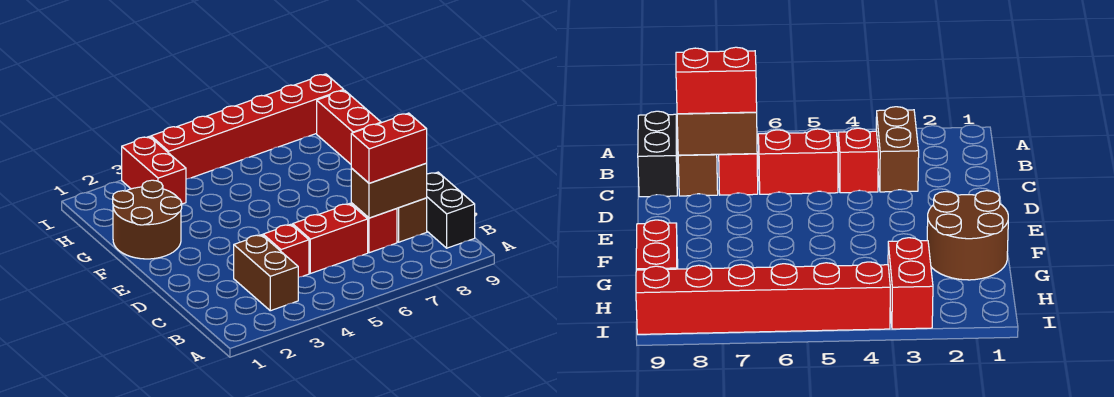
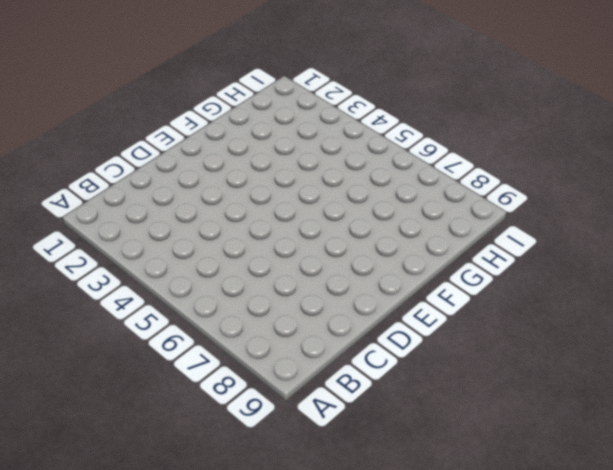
none -> brown brick B3:C3 level 1
none -> black brick B9:C9 level 1
none -> red brick C4 level 1

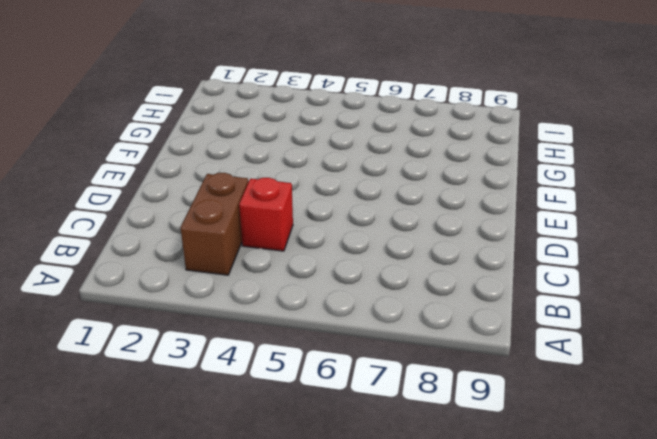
none -> black brick B9:C9 level 1
none -> red brick C5:C6 level 1
none -> red brick C7 level 1

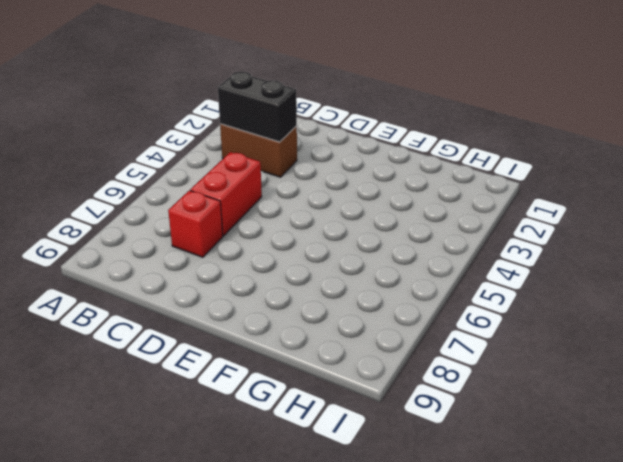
black brick B3:C3 level 2 -> black brick B9:C9 level 1
none -> red brick C4 level 1
none -> brown brick C8 level 1
none -> brown round brick F1:G2 level 1

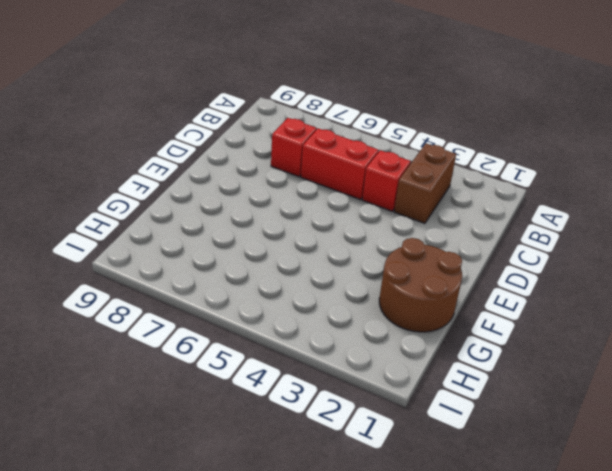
none -> black brick B9:C9 level 1
none -> brown brick C8 level 1
none -> red brick G9:H9 level 1

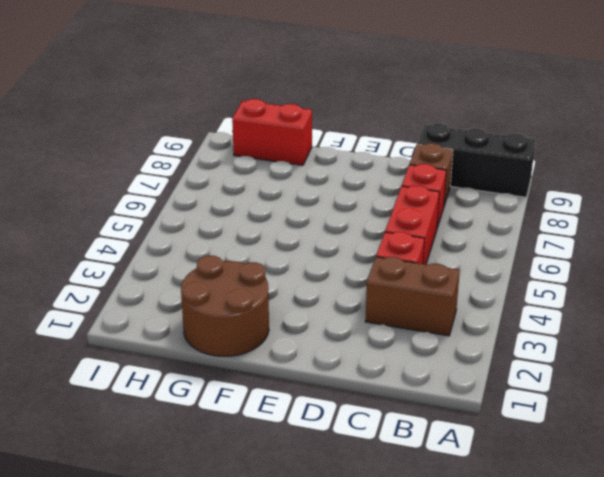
black brick A9:C9 level 1 -> black brick B9:C9 level 1
none -> red brick H3:I3 level 1
none -> red brick I4:I9 level 1
none -> brown brick C7:C8 level 2

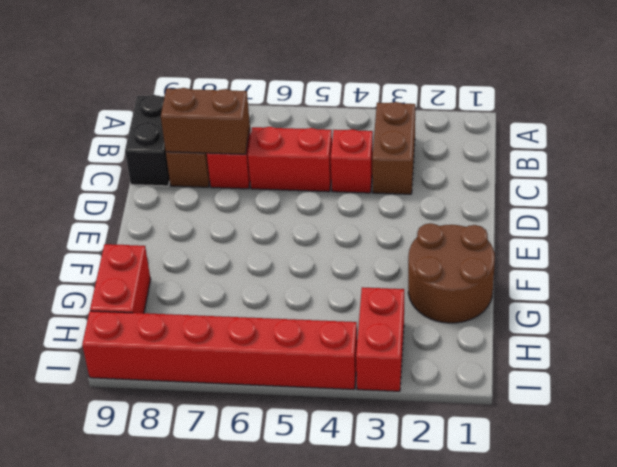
none -> red brick C7:C8 level 3

